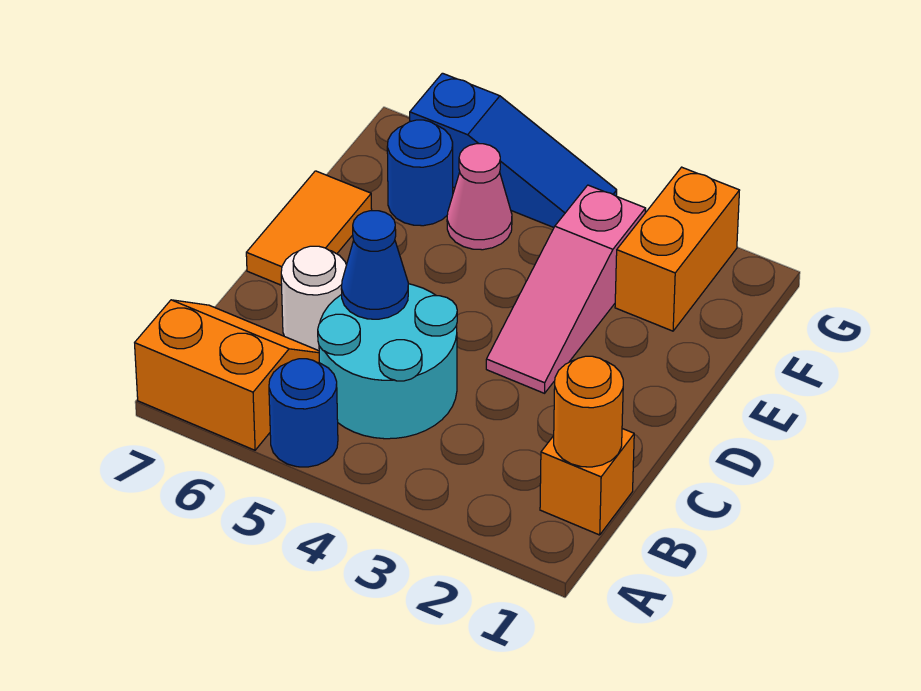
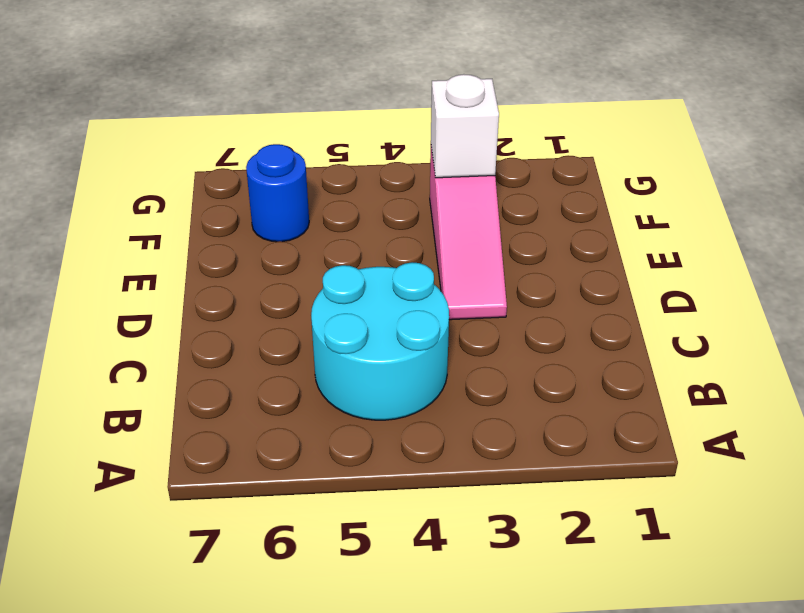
white brick F3 level 2 -> none
none -> blue round brick A5 level 1
none -> orange slope A6:B7 level 1 top A
none -> orange brick B1 level 1

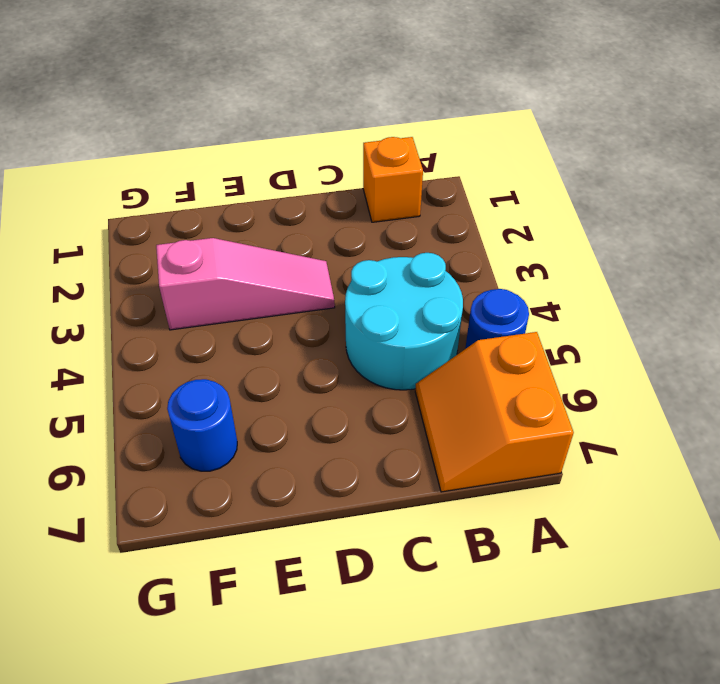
none -> white round brick C6 level 1
none -> orange tile D7:E7 level 1
none -> orange brick F2:G2 level 1

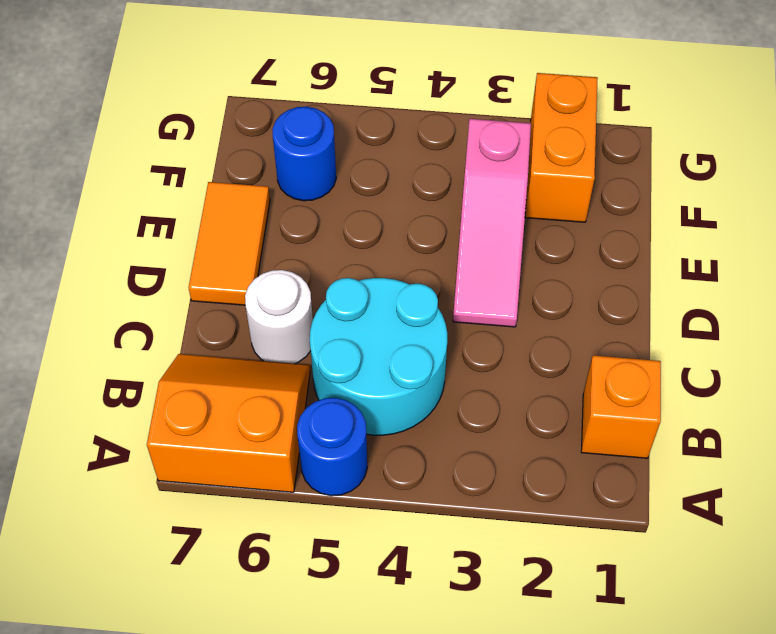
none -> pink cone F5 level 1
none -> blue slope G4:G6 level 1 top 6
none -> orange round brick B1 level 2

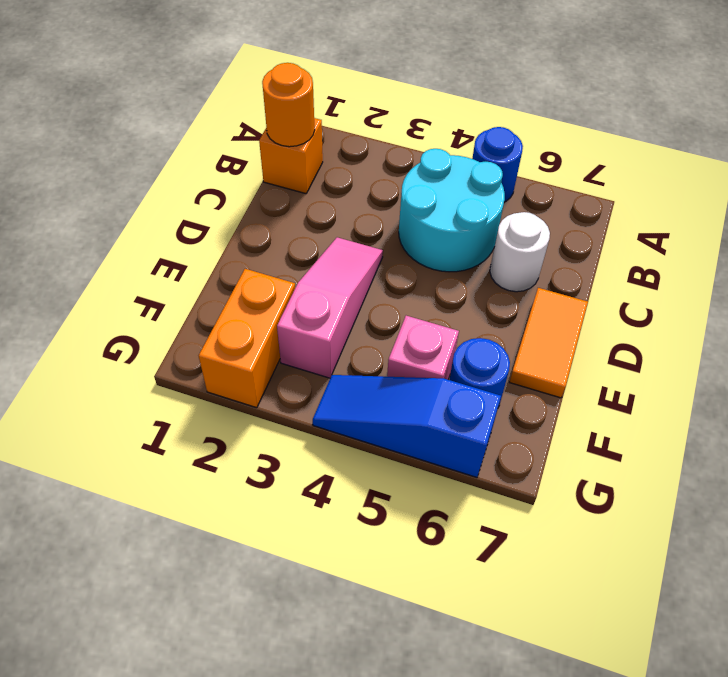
pink brick F5 level 1 -> pink cone F5 level 1
none -> orange slope A6:B7 level 1 top A
none -> blue cone C5 level 2

